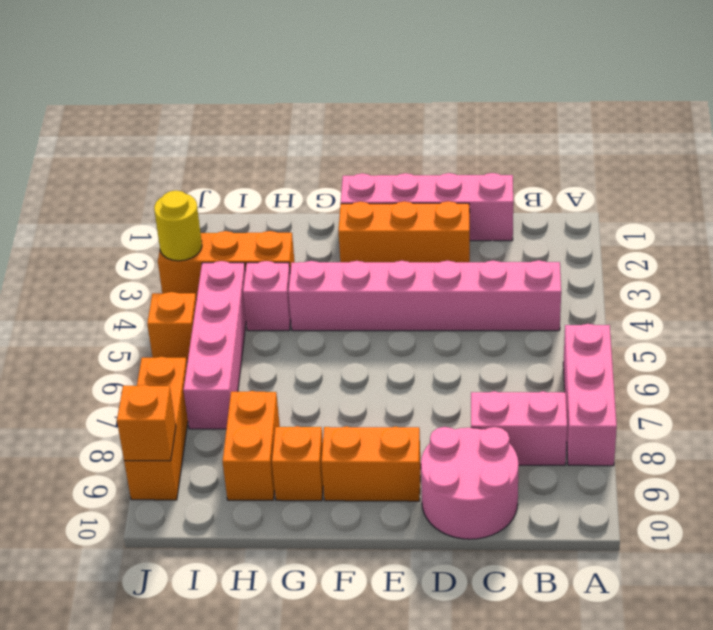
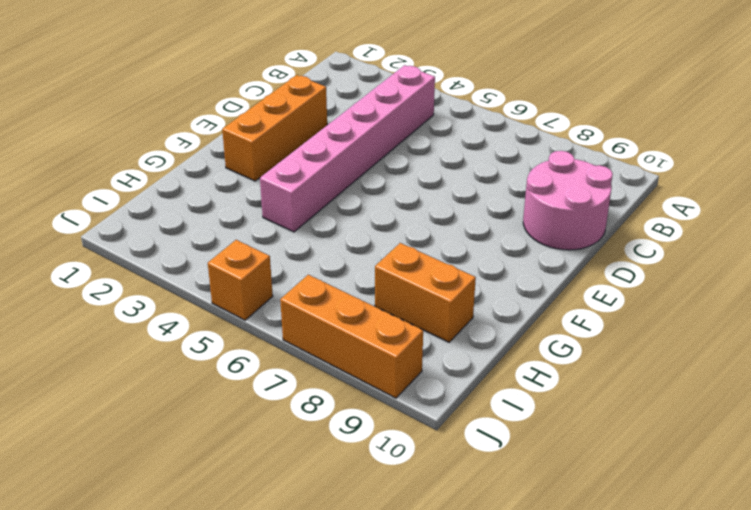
none -> pink brick A6:A8 level 1
none -> pink brick B8:C8 level 1
none -> pink brick C1:F1 level 1

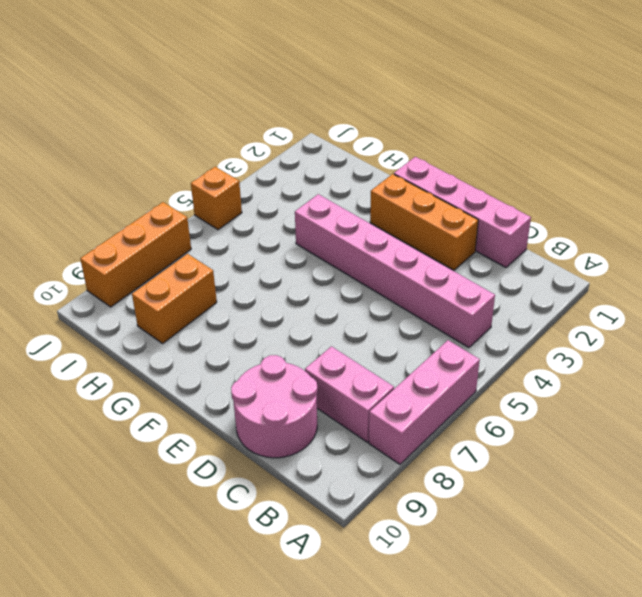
none -> orange brick E9:F9 level 1
none -> orange brick G9 level 1
none -> orange brick H3:J3 level 1

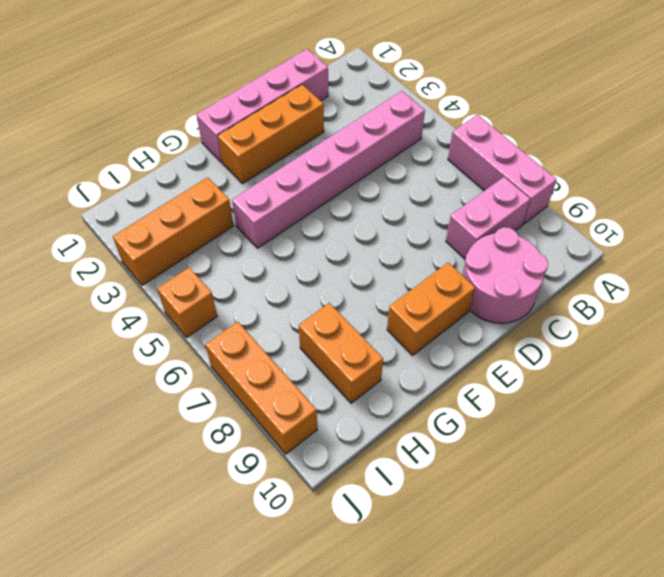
none -> orange brick G9 level 1
none -> pink brick H4 level 1
none -> pink brick I4:I7 level 1

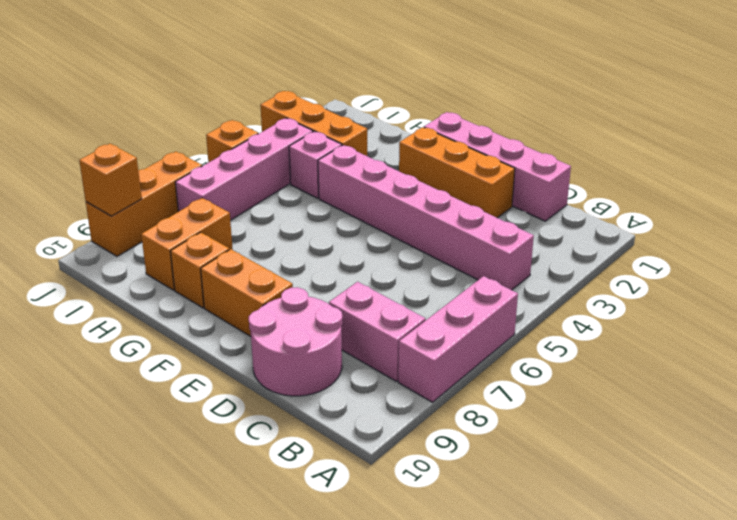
none -> yellow round brick J3 level 2

